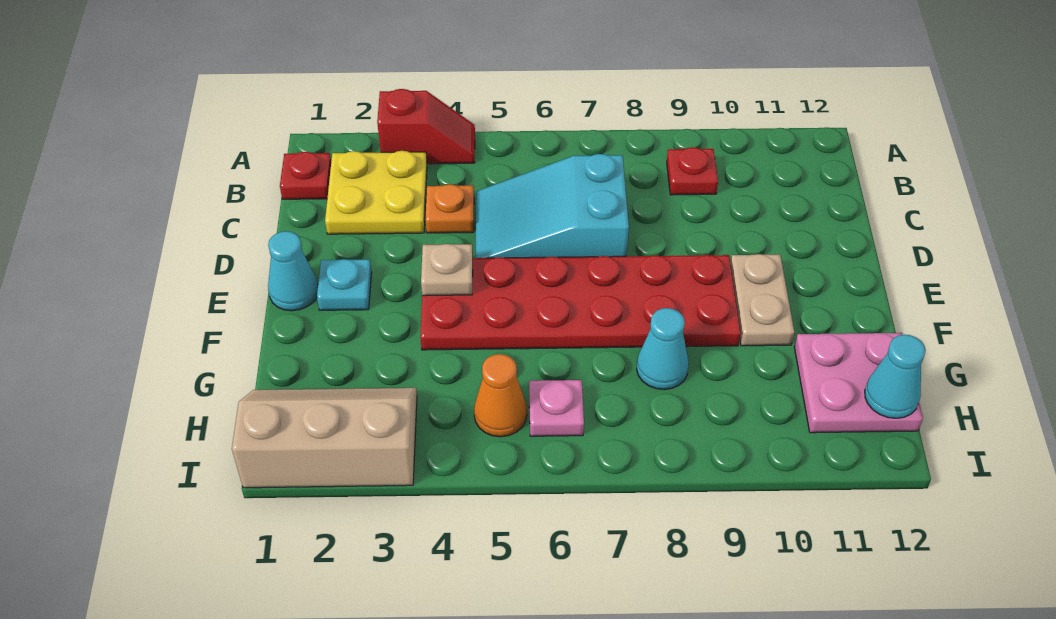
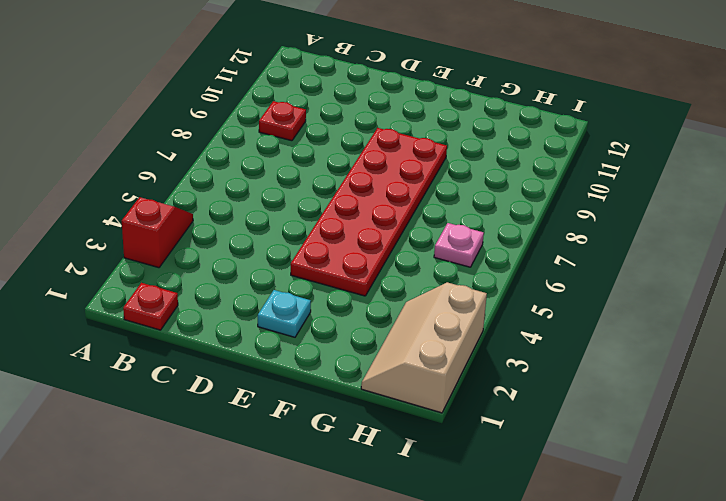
none -> yellow plate B2:C3 level 1
none -> orange plate C4 level 1
none -> cyan slope C5:D7 level 1 top 7

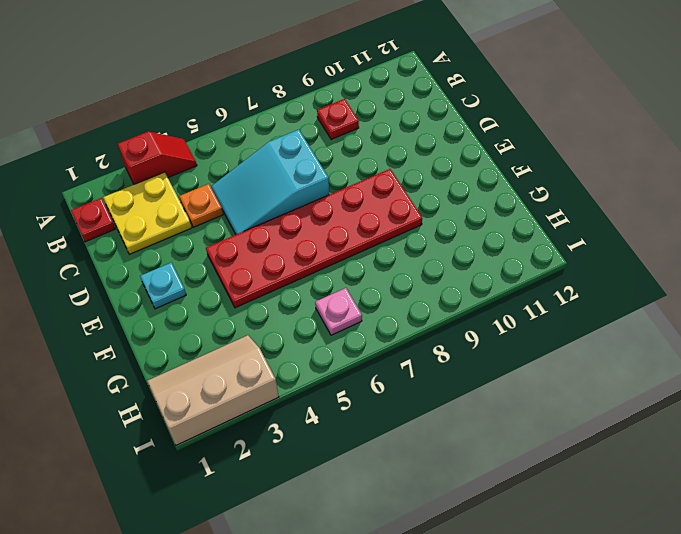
none -> cyan cone E1 level 1
none -> tan plate E10:F10 level 1
none -> cyan cone G8 level 1

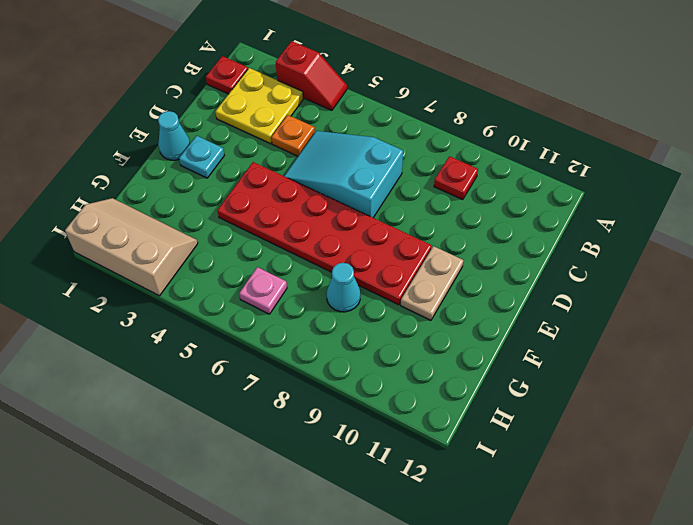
none -> pink plate G11:H12 level 1
none -> orange cone H5 level 1
none -> tan plate E4 level 2

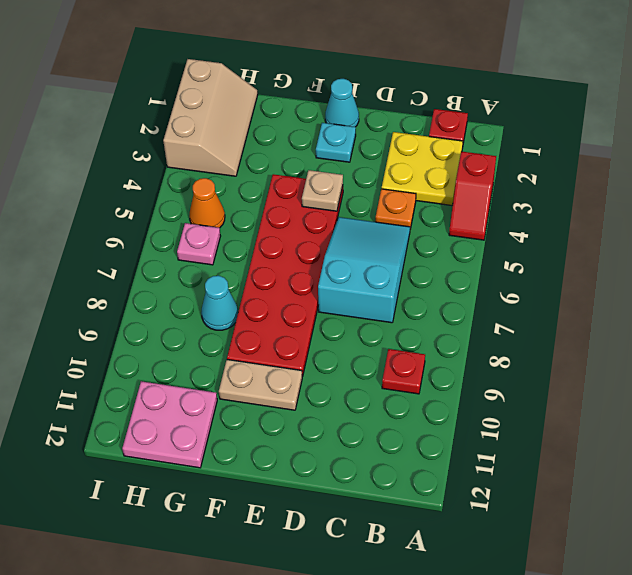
none -> cyan cone H12 level 2

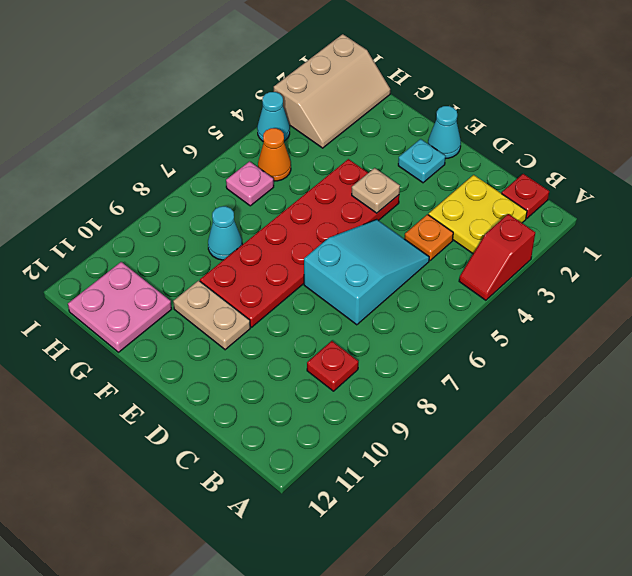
cyan cone I4 level 1 -> cyan cone H12 level 2

